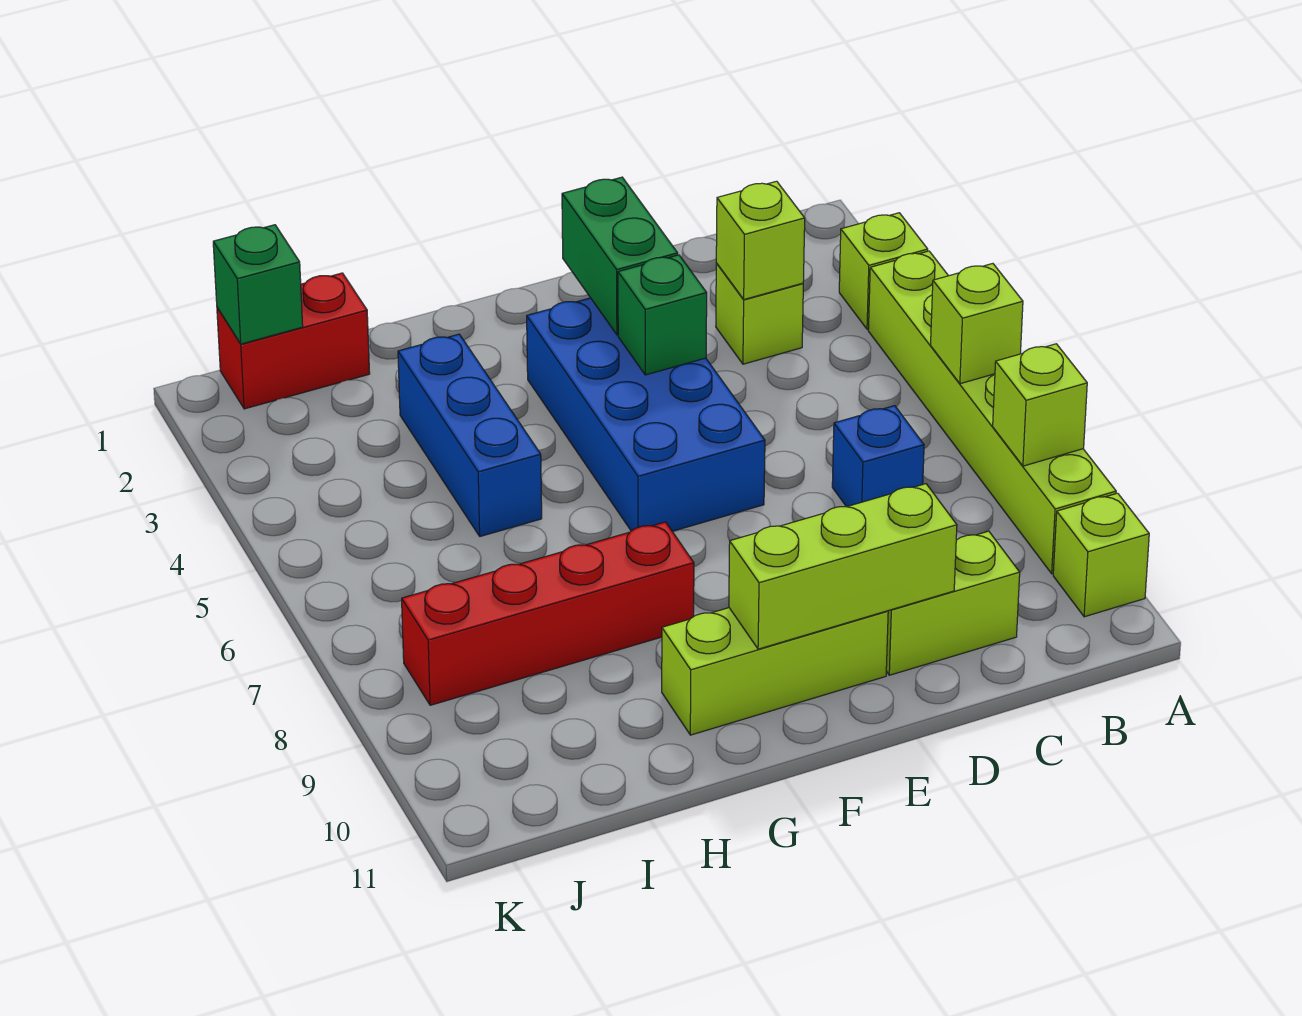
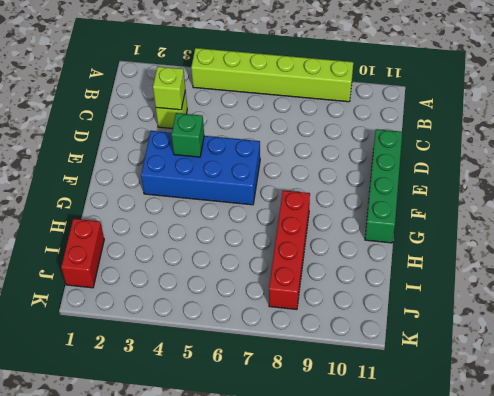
green brick D11:G11 level 1 -> none
none -> lime brick A3 level 1
none -> lime brick A10 level 1
none -> blue brick C7 level 1

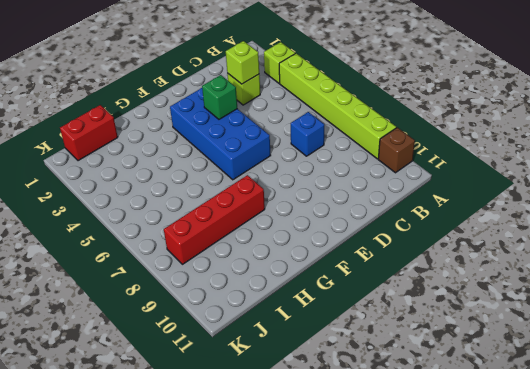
brown brick A10 level 1 -> lime brick A10 level 1
none -> lime brick C10:D10 level 1
none -> lime brick E10:G10 level 1
none -> blue brick H3:H5 level 1

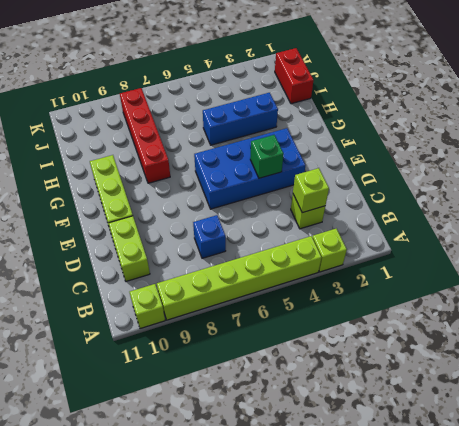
none -> lime brick A6 level 2
none -> lime brick A8 level 2
none -> lime brick D10:F10 level 2

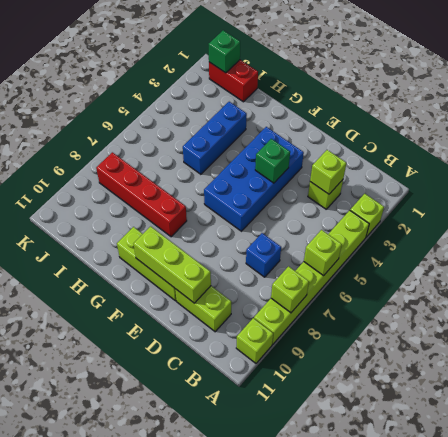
none -> green brick E2:E3 level 2

